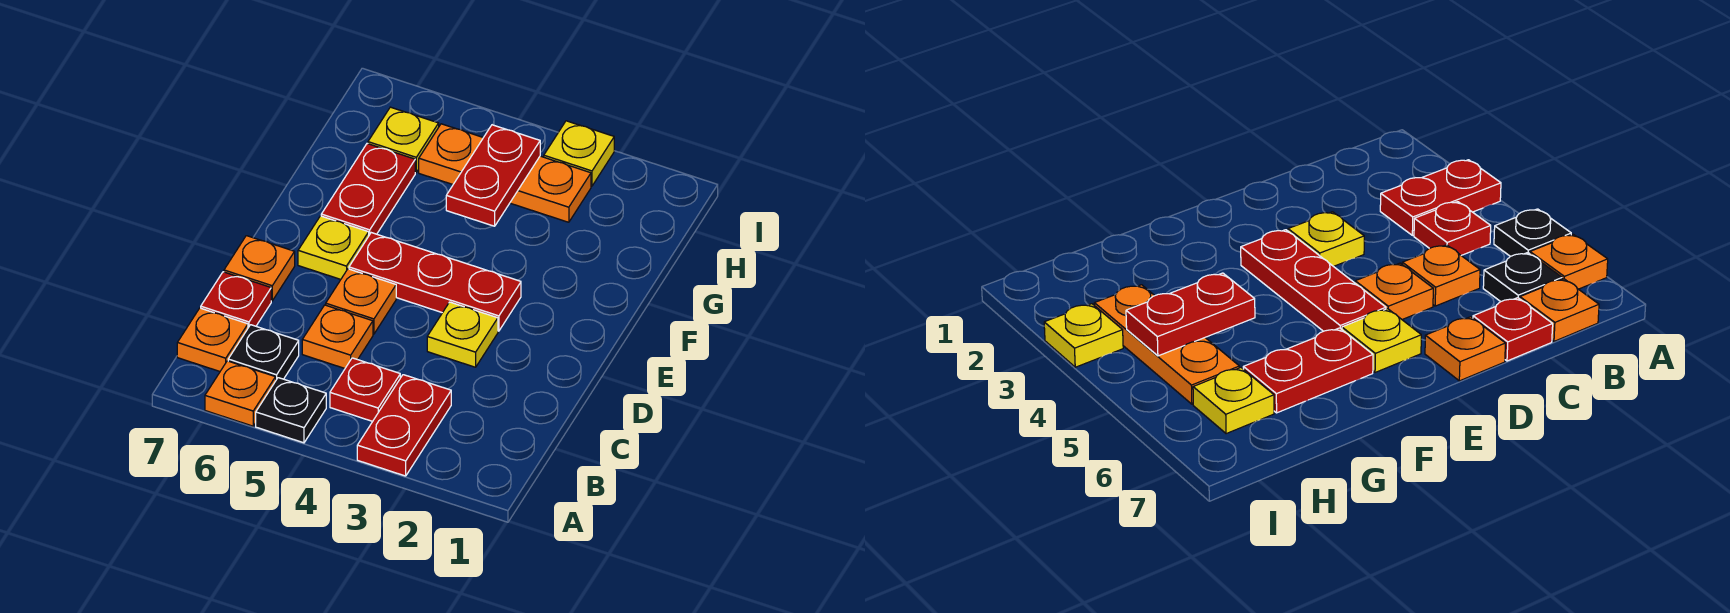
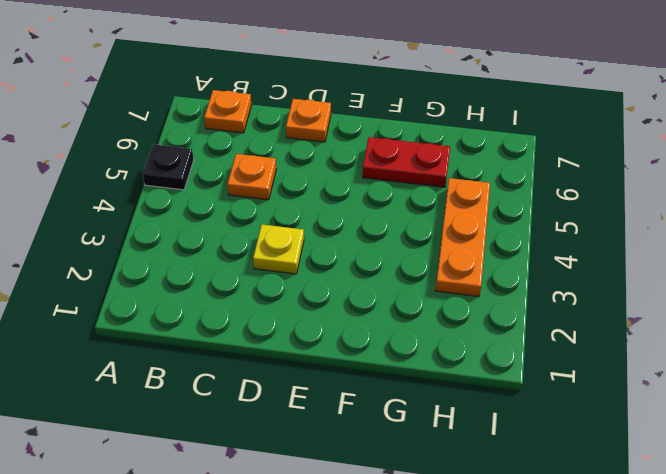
none -> red plate A3:B3 level 1
none -> orange plate A6 level 1
none -> red plate B4 level 1

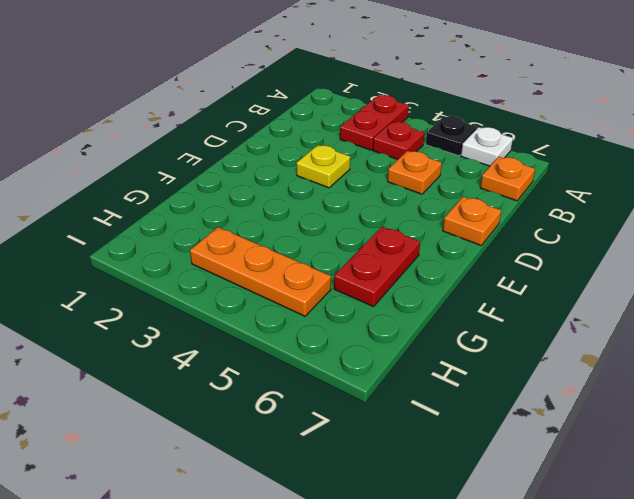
white plate A6 level 1 -> orange plate A6 level 1
none -> black plate B6 level 1
none -> red plate C7 level 1
none -> orange plate D5 level 1

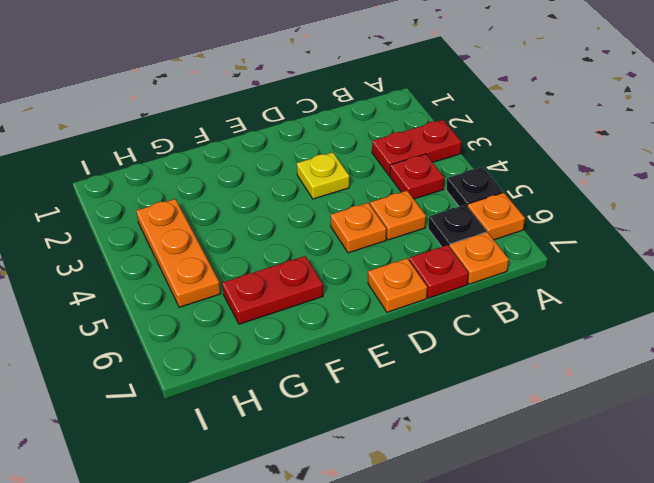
none -> red plate E3:E5 level 1
none -> yellow plate E6 level 1
none -> yellow plate H6 level 1

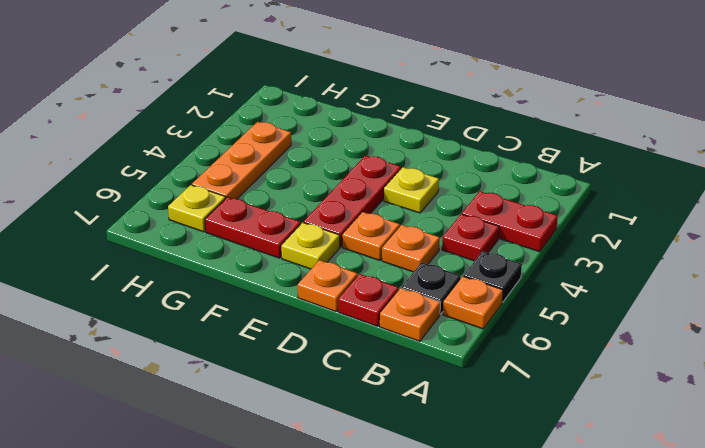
none -> yellow plate I3 level 1
none -> red plate G4:H4 level 2

